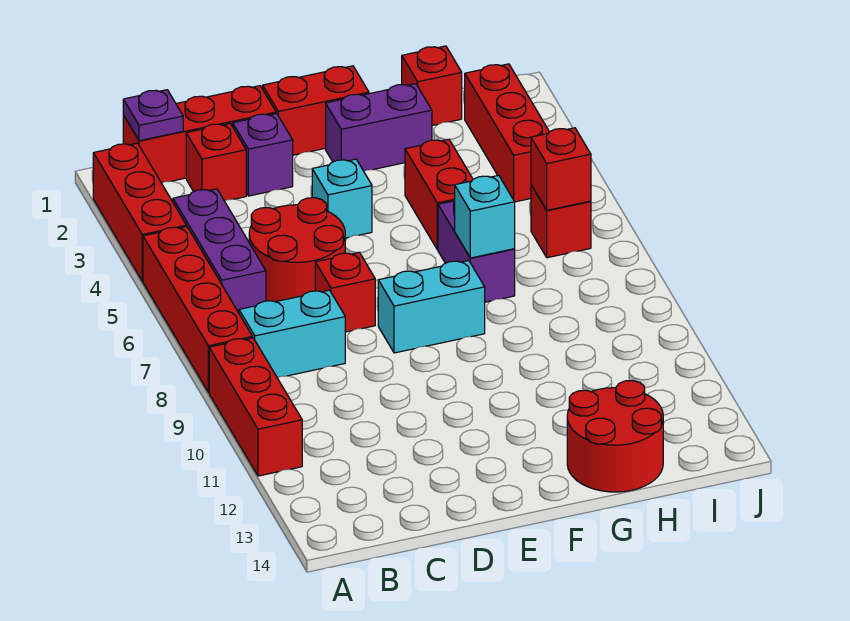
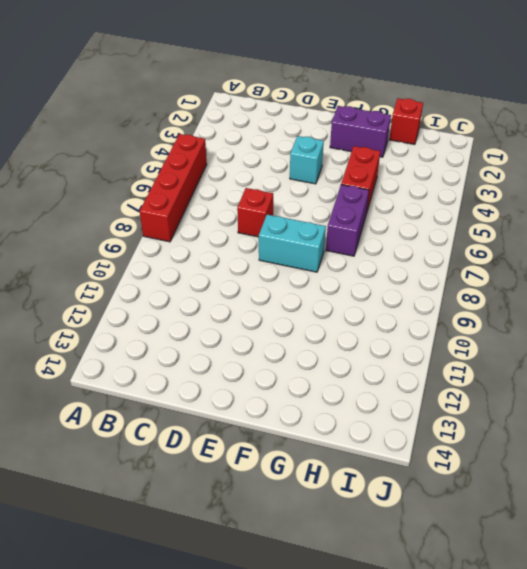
none -> red brick A2:A4 level 1
none -> red brick A9:A11 level 1
none -> red brick B1:D1 level 1

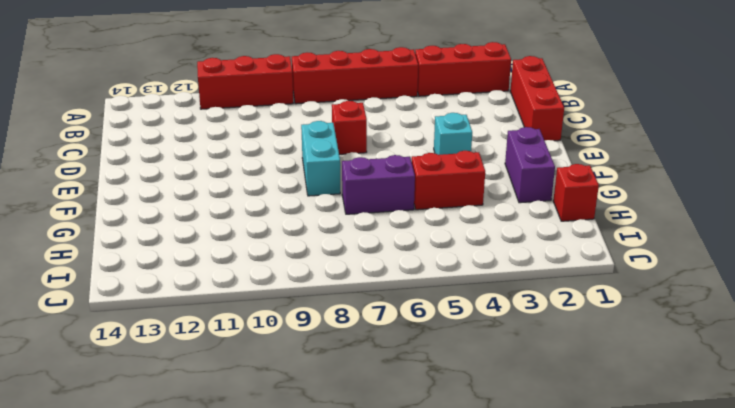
none -> purple brick B4:B6 level 1
none -> cyan brick B8:C8 level 1
none -> red brick C2 level 1

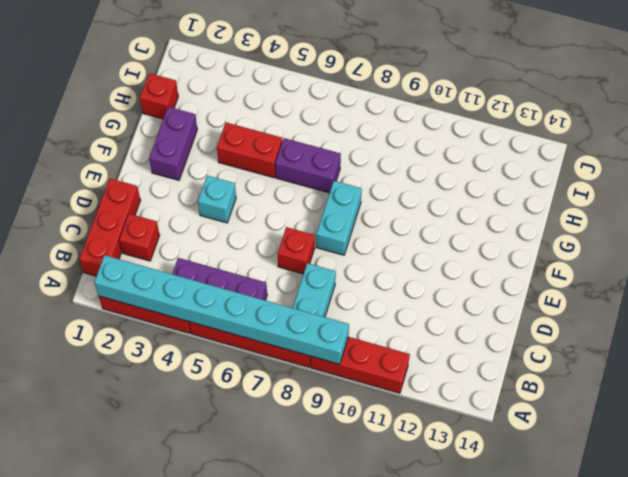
cyan brick A2:A9 level 2 -> none
none -> red round brick C5:D6 level 1
none -> purple brick D2 level 1
none -> red brick E1:F1 level 1

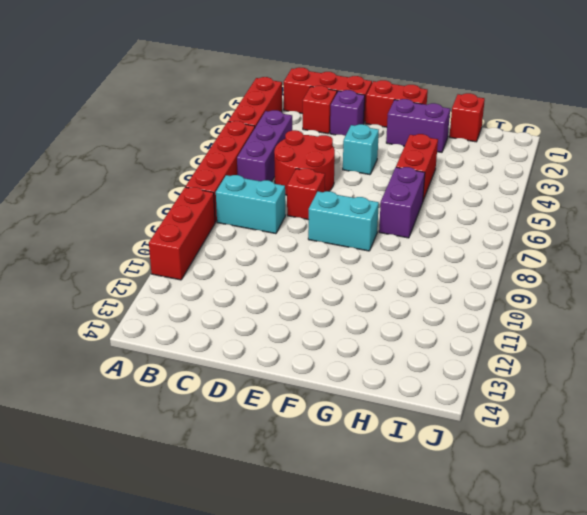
none -> red round brick G13:H14 level 1
none -> red brick I2:I4 level 1
none -> red brick I6 level 1

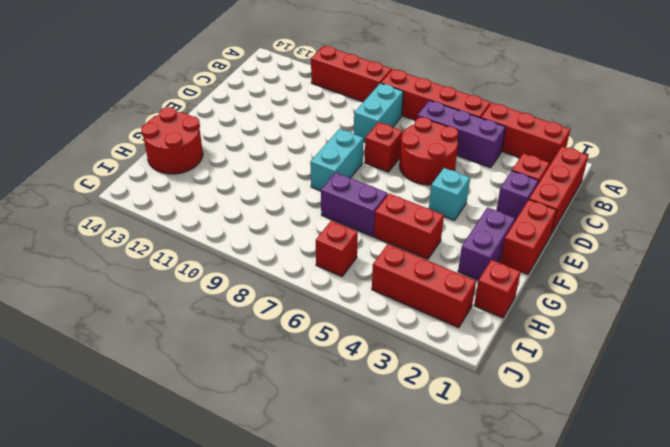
none -> purple plate B1 level 2
none -> cyan brick G7 level 2
none -> red brick I6 level 2

